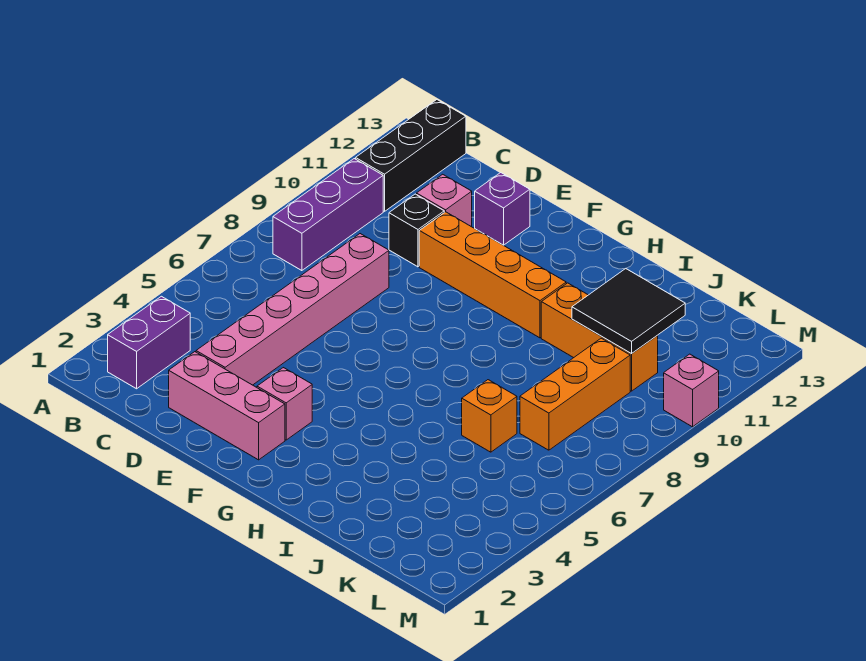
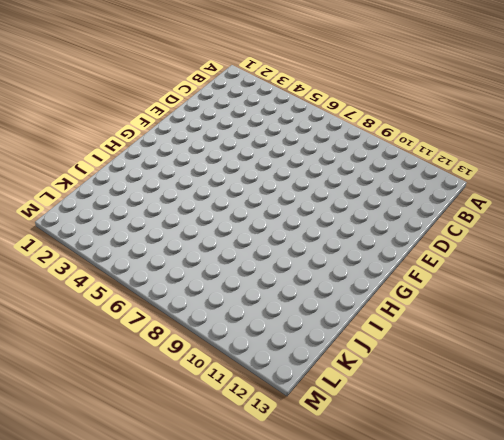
none -> purple brick B2:B3 level 1
none -> purple brick B8:B10 level 1
none -> black brick B11:B13 level 1

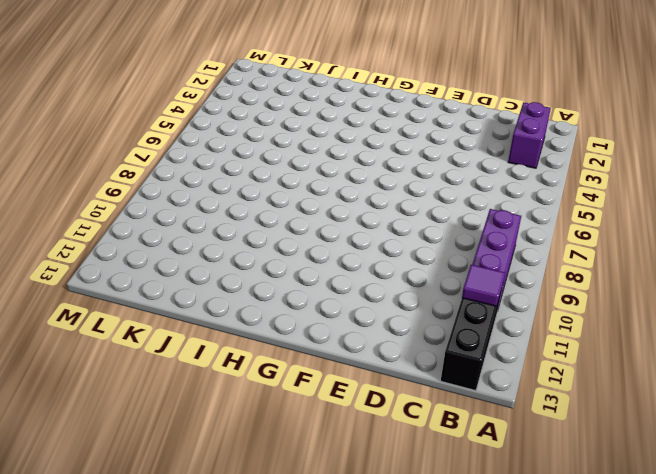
purple tile B11 level 2 -> none
none -> pink brick D2:F2 level 1
none -> pink brick D3:D8 level 1
none -> black brick D10 level 1

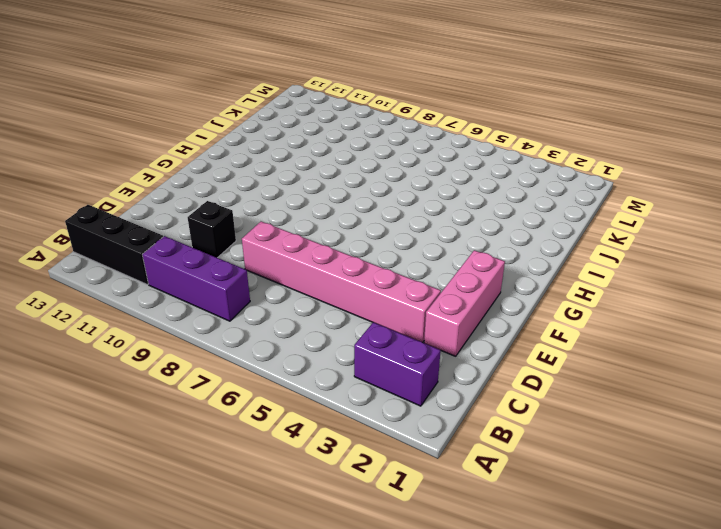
none -> pink brick D11 level 1
none -> orange brick E10:H10 level 1
none -> purple brick E12 level 1

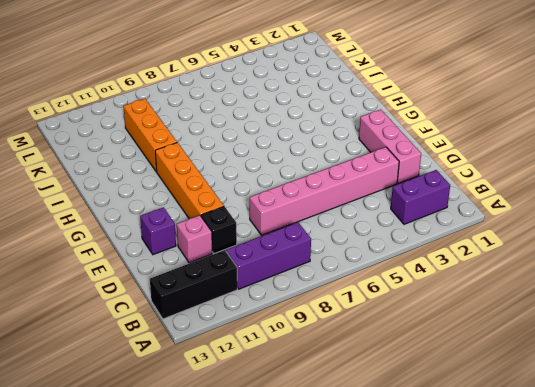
none -> pink brick F3 level 1
none -> orange brick J6 level 1
none -> orange brick K7:K9 level 1

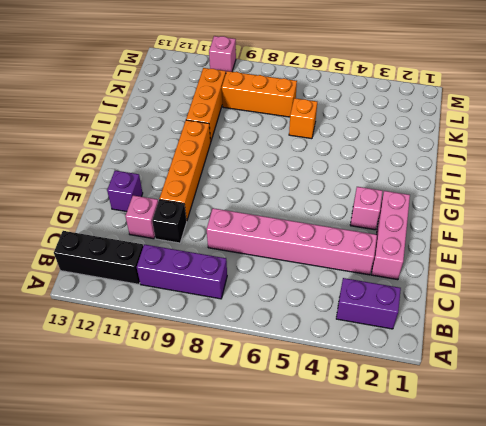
none -> black tile J10:K11 level 2

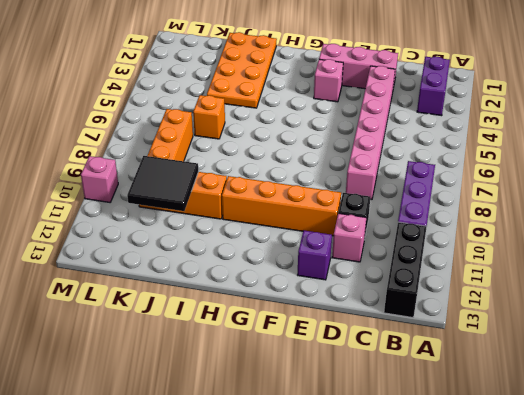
orange plate I1:J4 level 1 -> none

